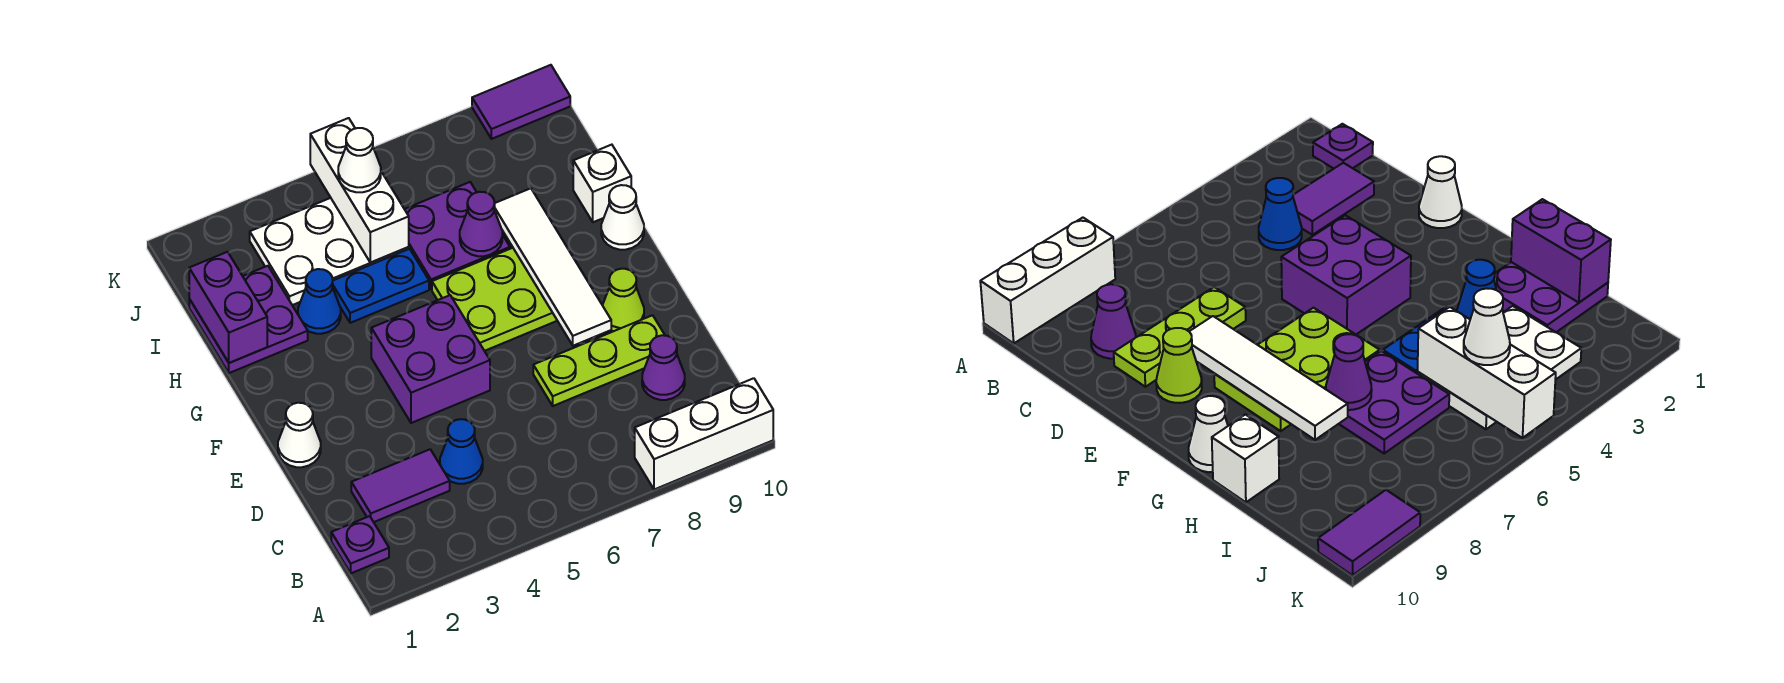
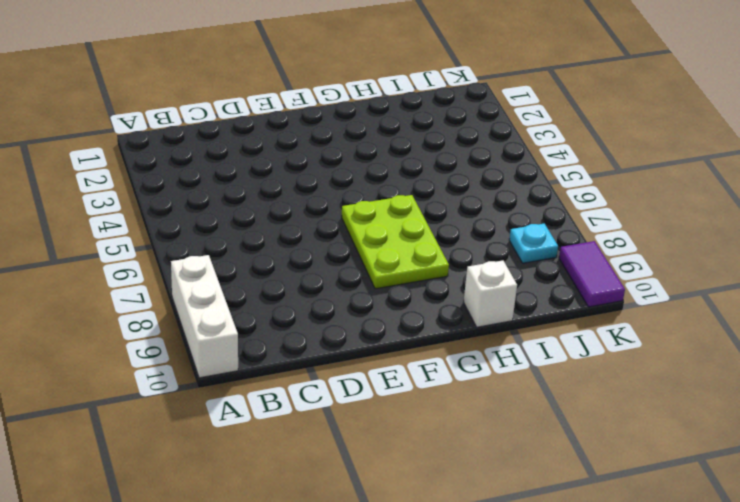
cyan plate J8 level 1 -> none
none -> purple plate B1 level 1
none -> purple tile C2:C3 level 1
none -> blue cone C4 level 1

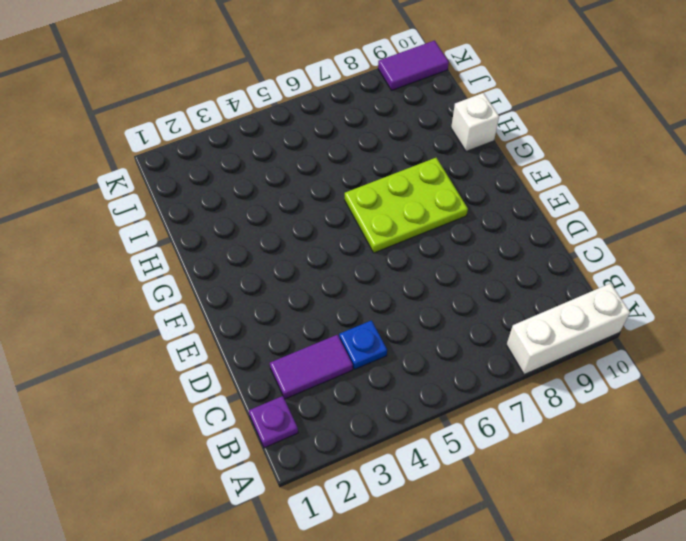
blue plate C4 level 1 -> blue cone C4 level 1
none -> purple cone C9 level 1
none -> lime plate D7:D9 level 1
none -> white cone E1 level 1

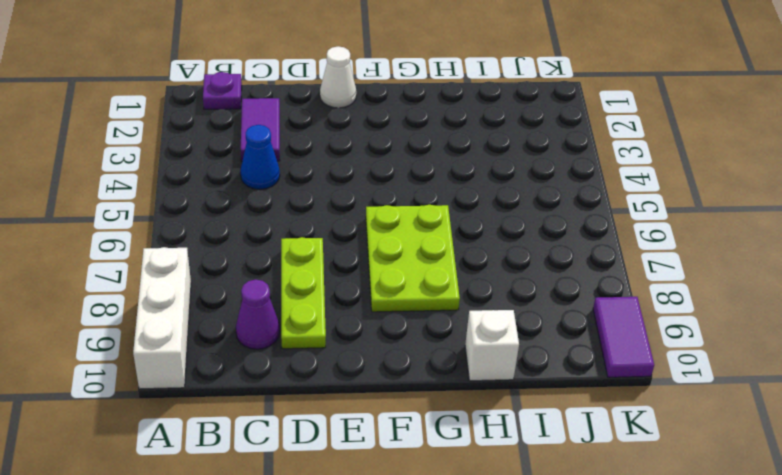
none -> purple brick E4:F5 level 1
none -> lime cone E9 level 1
none -> white cone G10 level 1

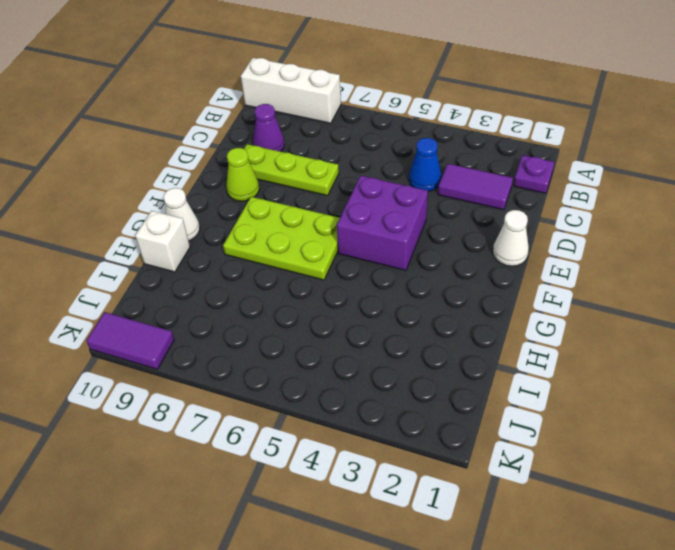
none -> purple plate H1:I2 level 1
none -> blue cone H3 level 1
none -> blue plate H4:H5 level 1

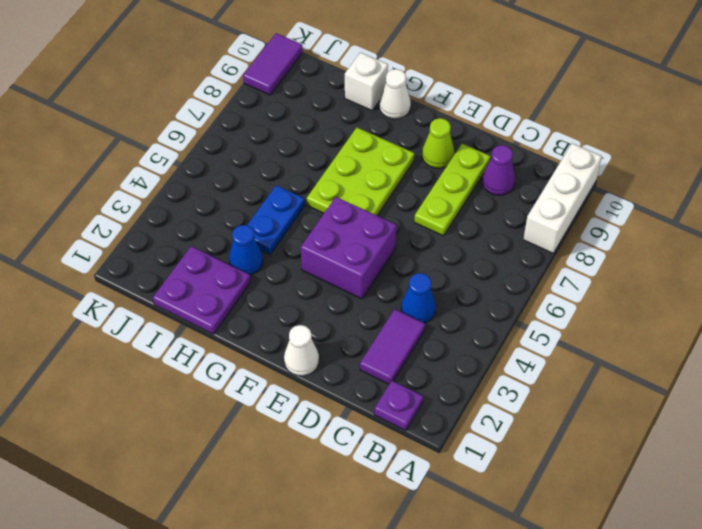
none -> purple plate H6:I7 level 1
none -> white plate I3:J5 level 1
none -> white tile E8:H8 level 2

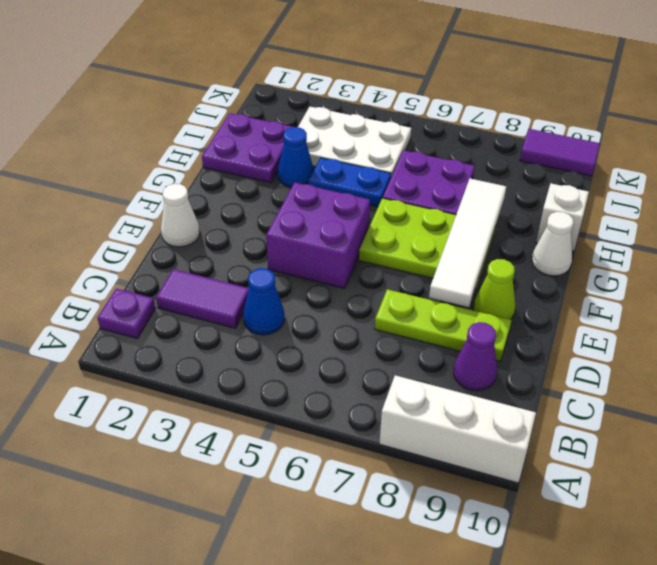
none -> purple brick H1:I1 level 2
none -> purple cone H7 level 2
none -> white brick I5:K5 level 2

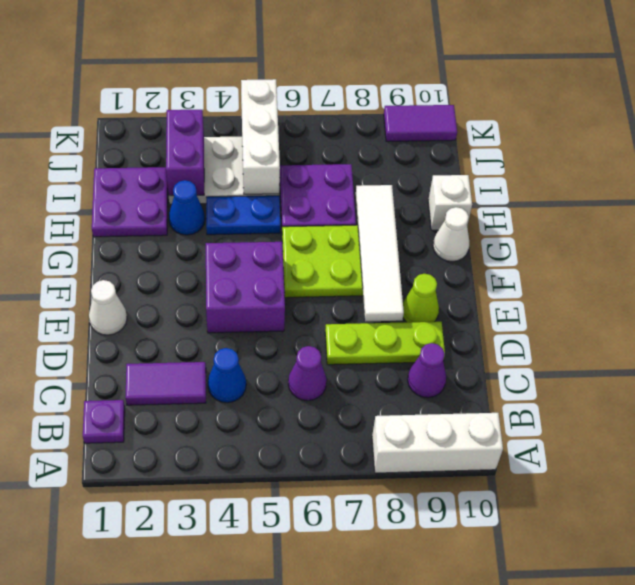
purple cone C6 level 1 -> purple cone H7 level 2
purple brick I3:J3 level 2 -> purple brick H1:I1 level 2
none -> white cone J5 level 3

